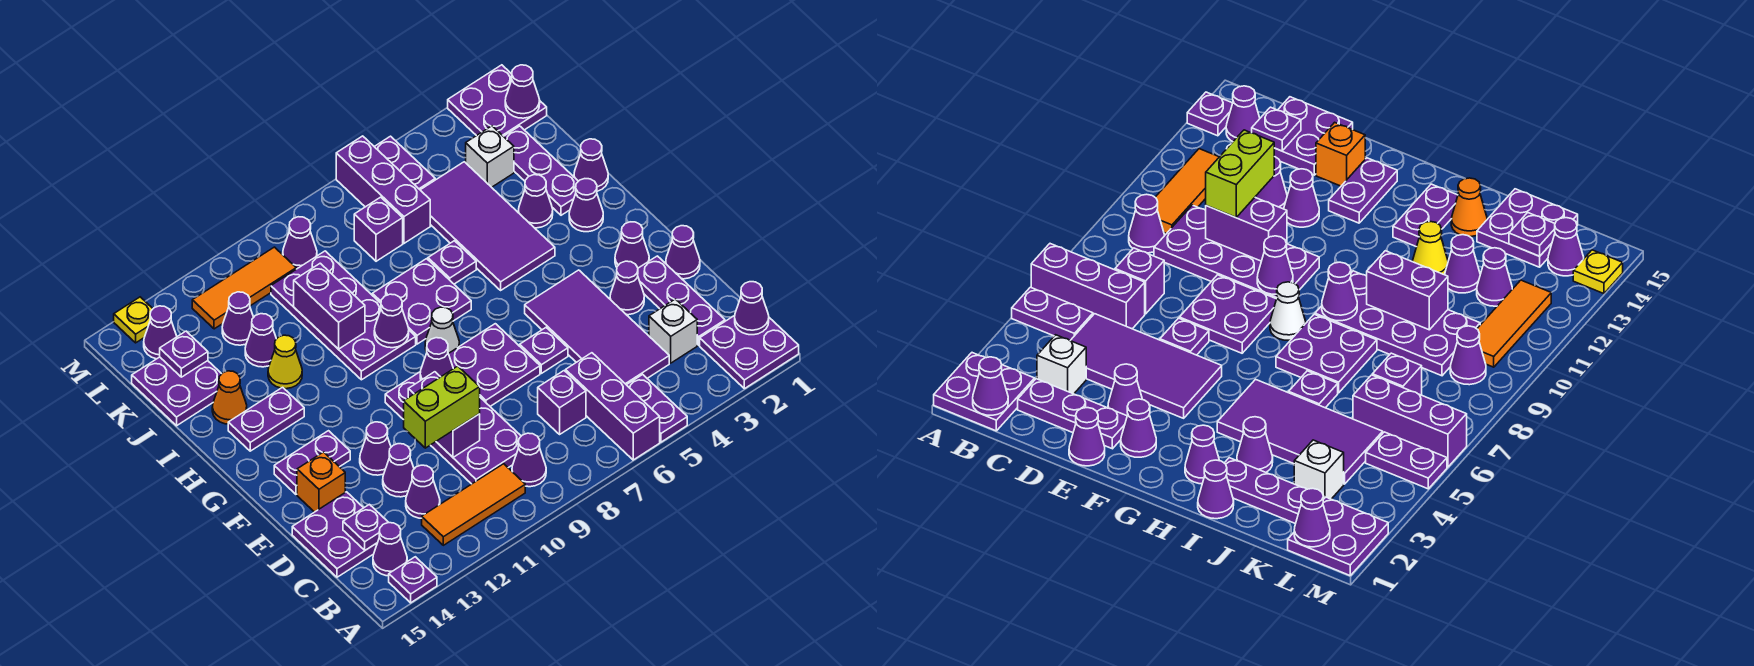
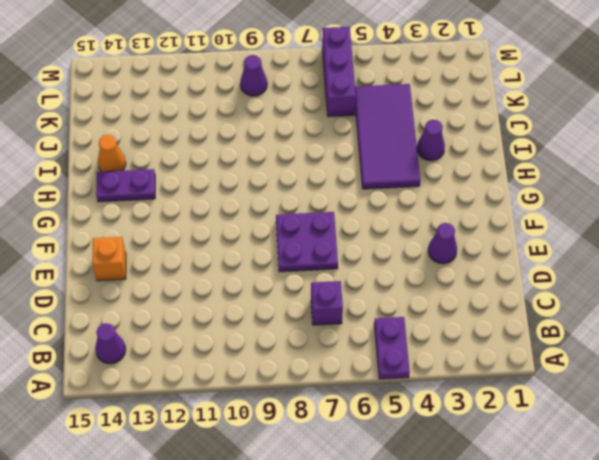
none -> purple plate A1:B2 level 1
none -> purple brick A6:C6 level 1
none -> purple plate A14 level 1
none -> purple cone B9 level 1

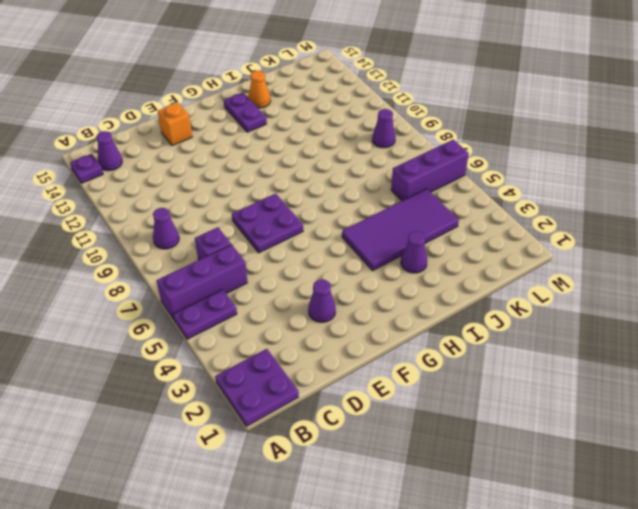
none -> orange tile B10:B12 level 1
none -> purple plate C2:E2 level 1
none -> white brick C3 level 1
none -> purple tile C4:F5 level 1

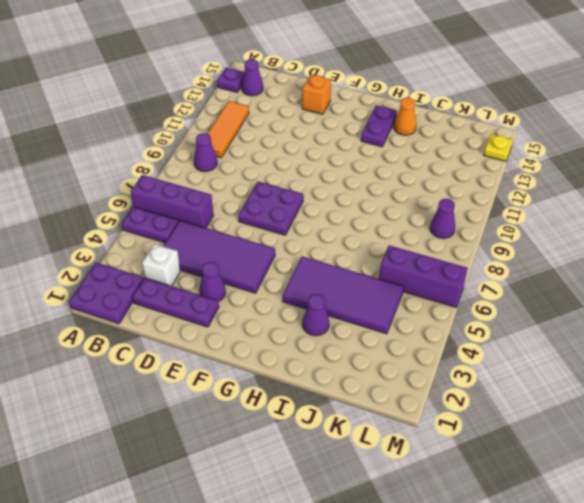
none -> purple brick C7 level 1
none -> purple plate C9:F10 level 1
none -> purple cone C12 level 1
none -> purple plate C14:D15 level 1

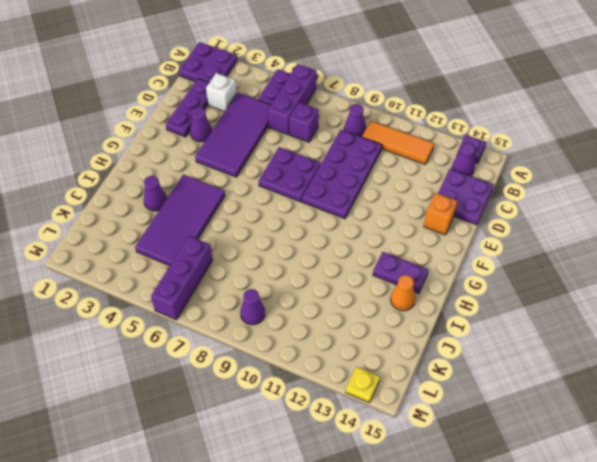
none -> purple cone C12 level 1
none -> purple cone D12 level 1
none -> purple cone E1 level 1
none -> purple plate E6 level 1

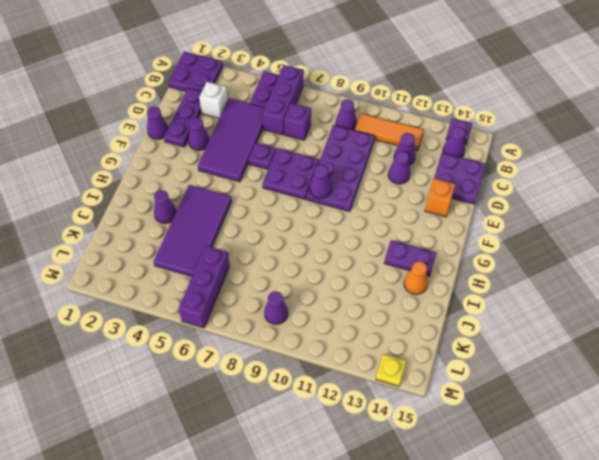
none -> purple cone E12 level 1
none -> purple cone F2 level 1
none -> purple plate F13:F14 level 1
none -> white cone G8 level 1

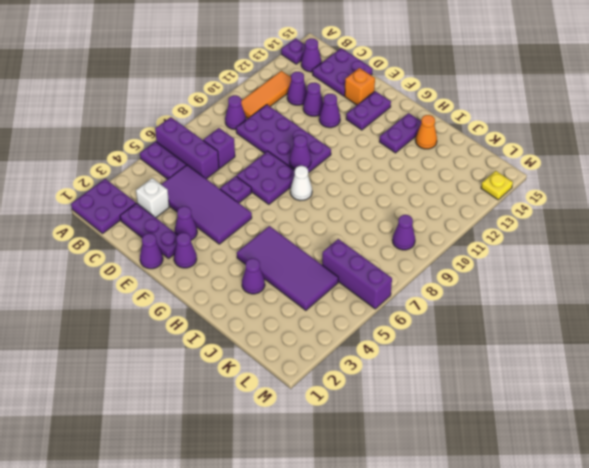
none -> purple cone H2 level 1
none -> purple plate H7:I8 level 1
none -> purple plate H9:K10 level 1
none -> purple cone I1 level 1

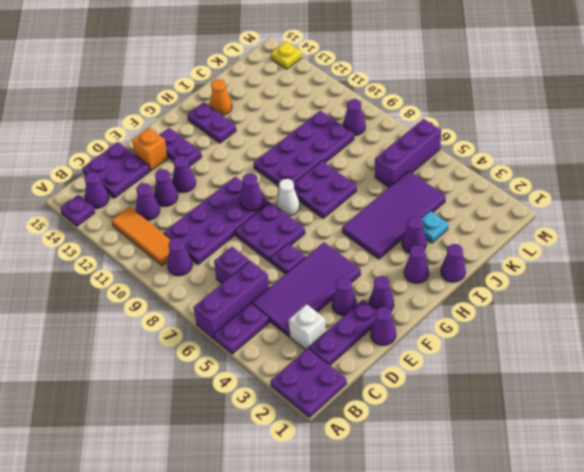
cyan plate J3 level 1 -> none
none -> purple plate I2:K2 level 1
none -> purple plate I6 level 1
none -> yellow cone I12 level 1
none -> purple cone J12 level 1

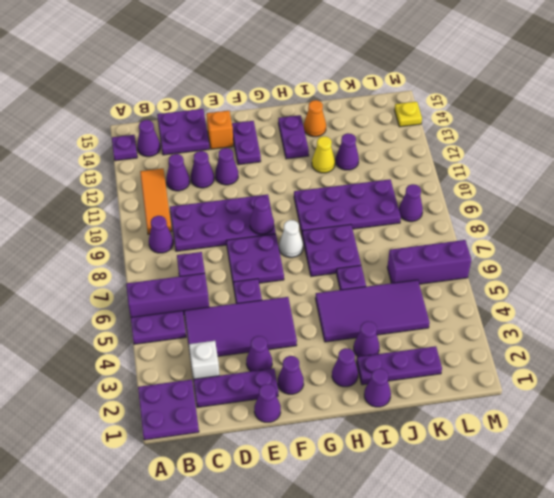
none -> purple plate J14:K15 level 1
none -> white brick K3 level 1
none -> purple brick K7 level 1
none -> purple cone K12 level 1

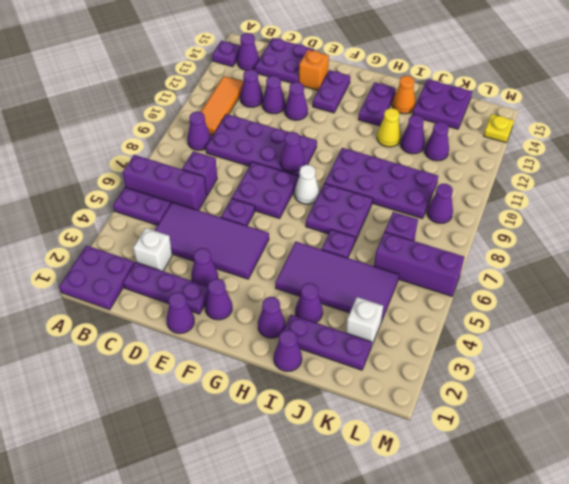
none -> purple plate L1:M2 level 1
none -> purple plate L5:M5 level 1
none -> orange tile L10:L12 level 1
none -> purple cone L14 level 1

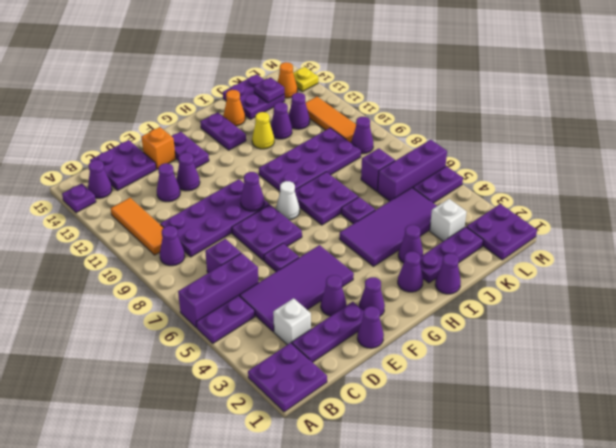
orange cone L14 level 1 -> purple cone L14 level 1
none -> purple cone C12 level 1
none -> purple cone B1 level 2
none -> purple plate C14 level 2
none -> purple brick D10:E10 level 2

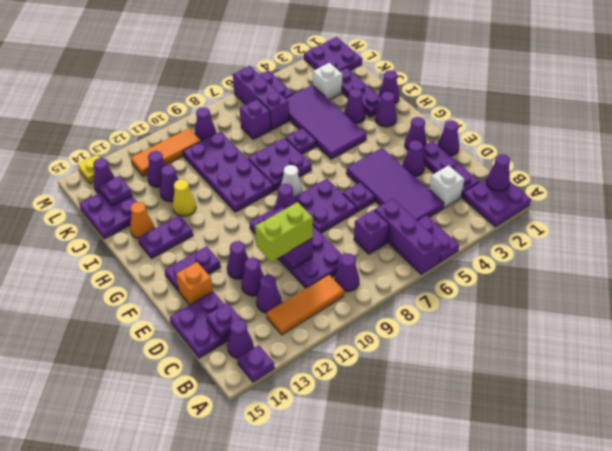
none -> purple cone H9 level 2
none -> purple brick I10:J10 level 2
none -> purple cone L1 level 2

